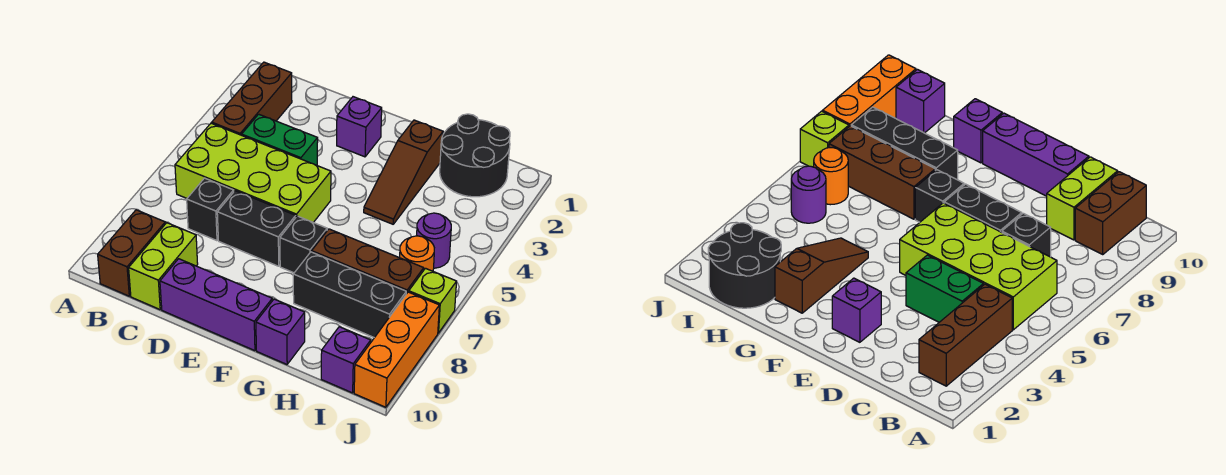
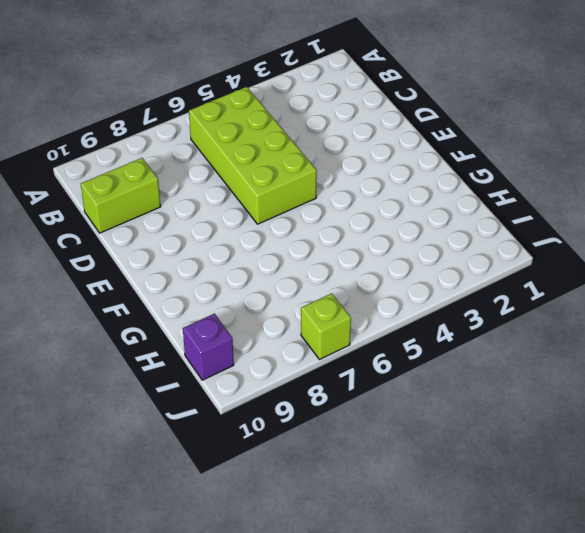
none -> brown brick B2:B4 level 1
none -> brown brick B9:B10 level 1
none -> green brick C4:D4 level 1

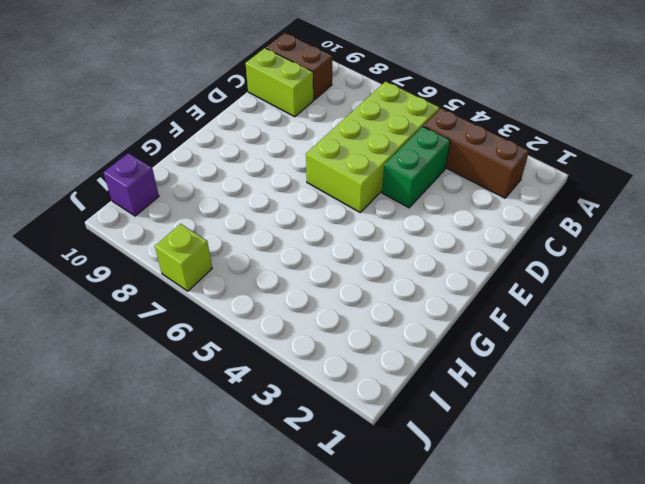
none -> black brick C7 level 1
none -> black brick D7:E7 level 1
none -> purple brick D10:F10 level 1

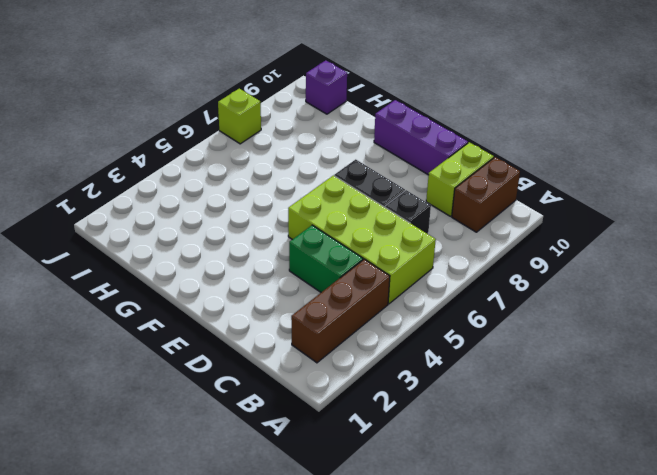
none -> purple brick E2 level 1
none -> black brick F7 level 1
none -> brown slope G2:G4 level 1 top 2

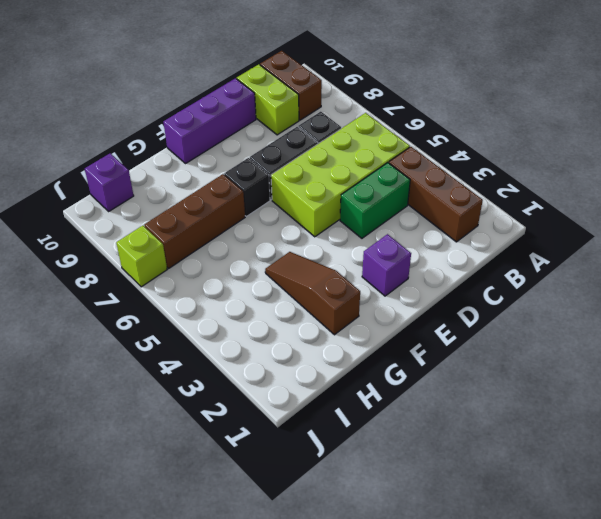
none -> black brick G8:I8 level 1
none -> purple brick G10 level 1
none -> black round brick H1:I2 level 1

